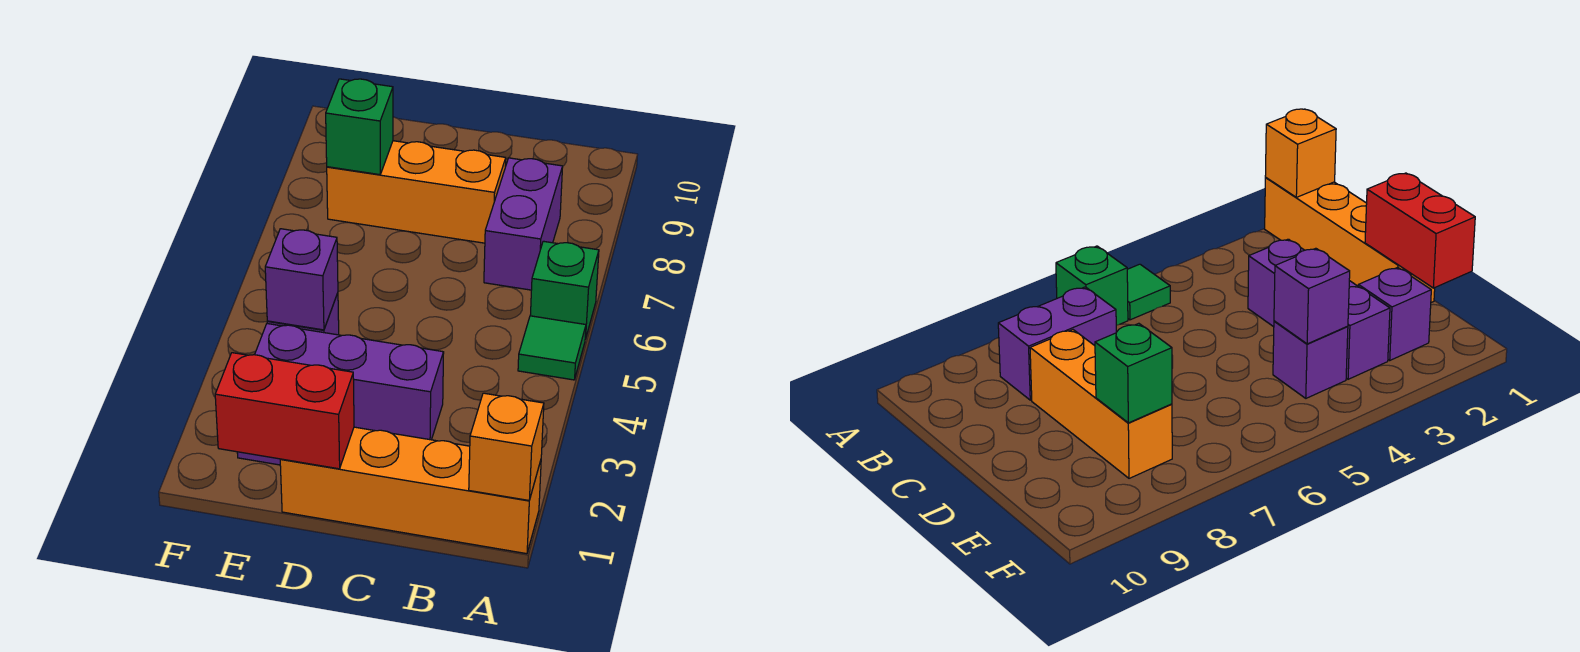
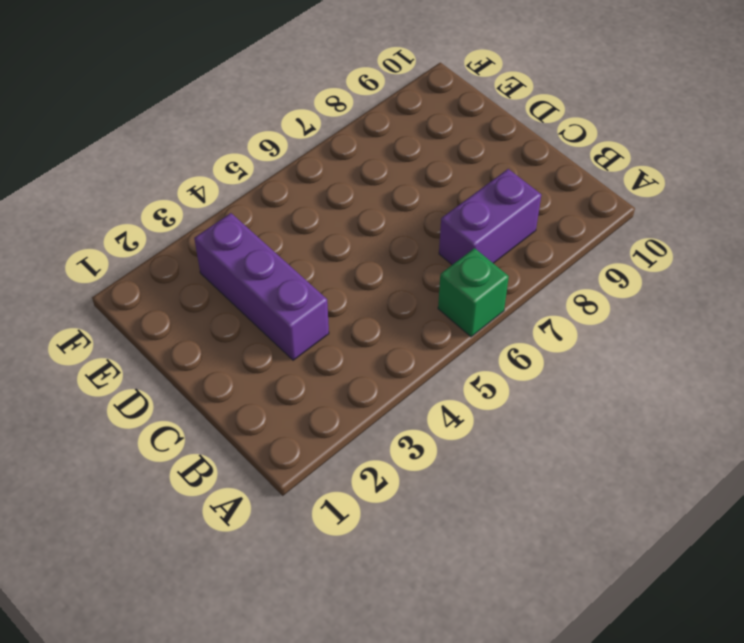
none -> orange brick A1:D1 level 1
none -> green tile A5 level 1
none -> orange brick C8:E8 level 1

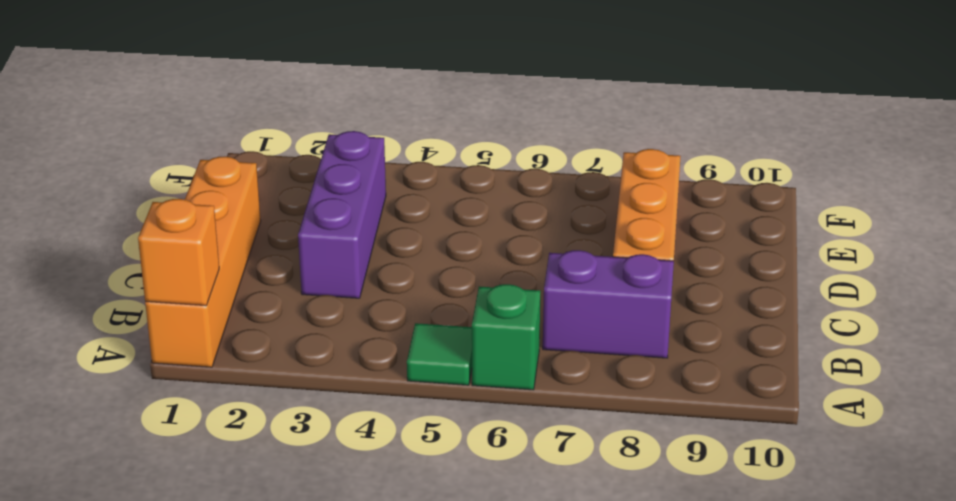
none -> purple brick E2 level 1
none -> purple brick E4 level 1
none -> red brick D1:E1 level 2

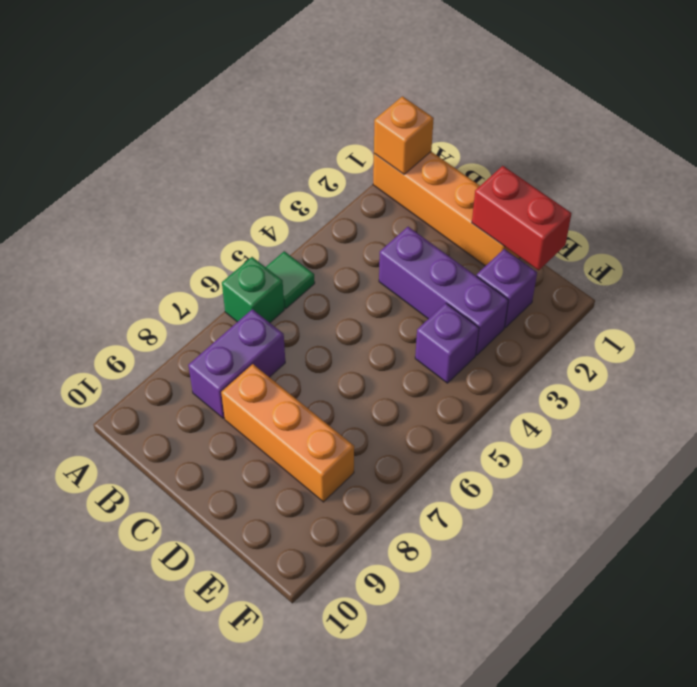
none -> purple brick E4 level 2
none -> green brick E8 level 2

